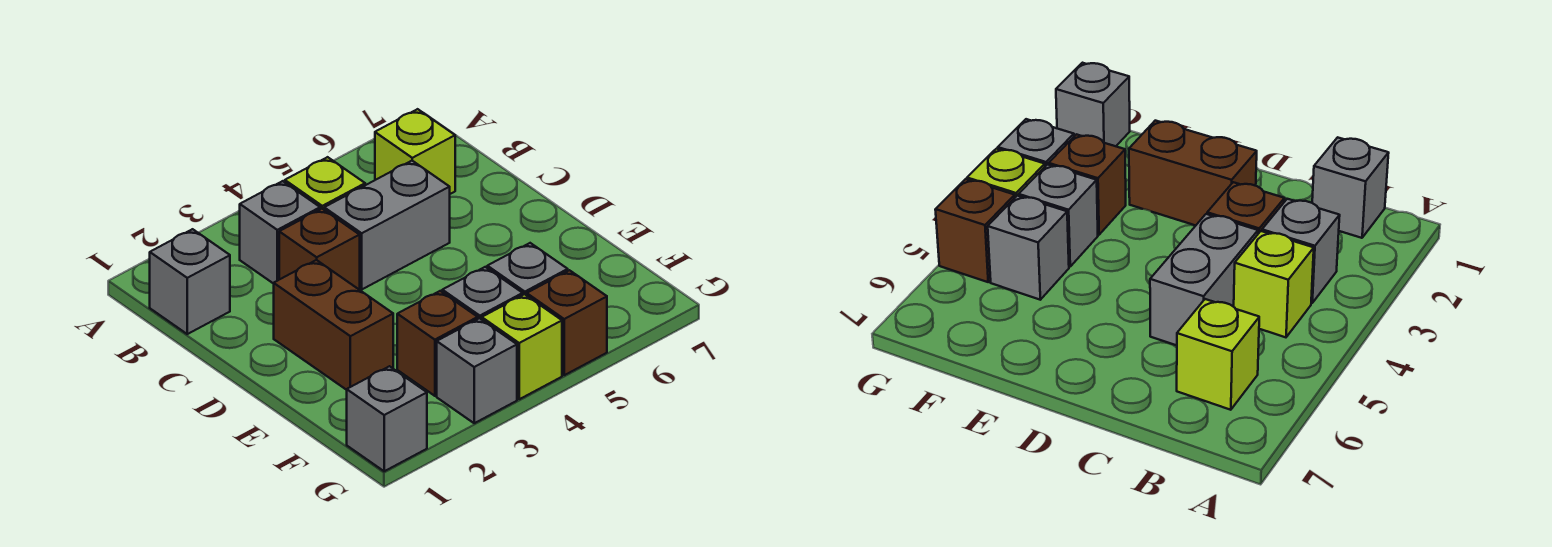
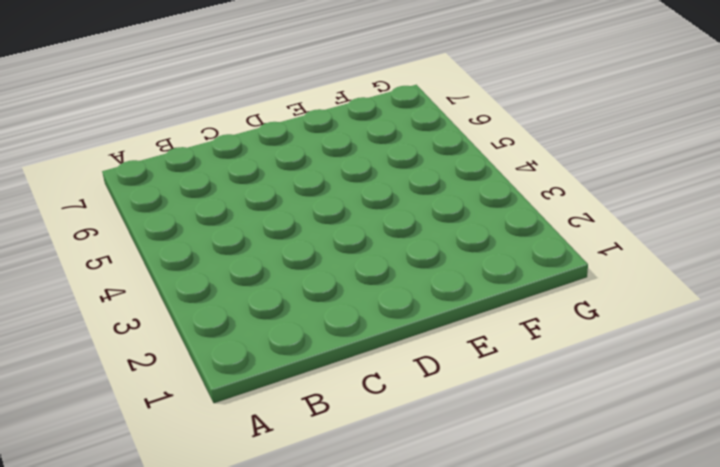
none -> grey brick B1 level 1
none -> grey brick B3 level 1
none -> lime brick B4 level 1

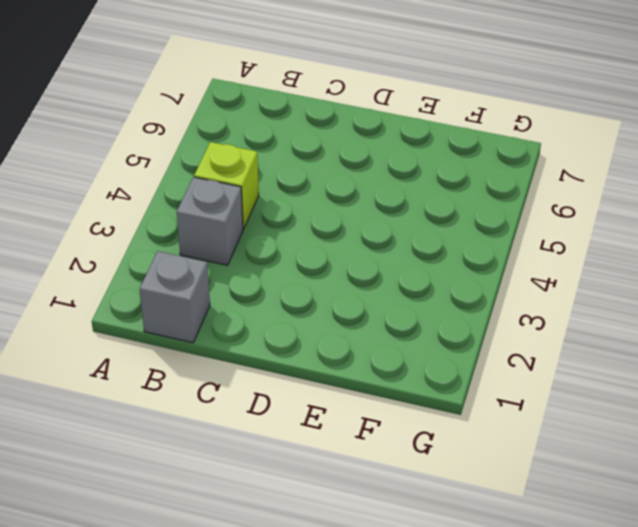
none -> lime brick B6 level 1
none -> brown brick C3 level 1
none -> grey brick C4:C5 level 1

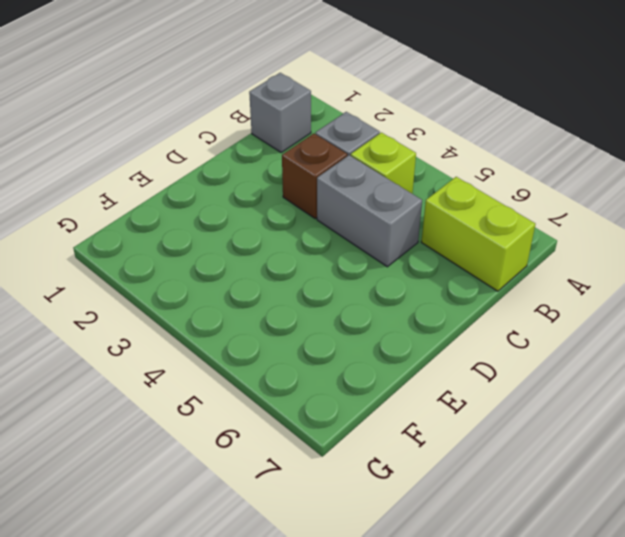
lime brick B6:B7 level 1 -> lime brick B6 level 1
none -> brown brick D2:E2 level 1
none -> brown brick F3 level 1
none -> grey brick F4 level 1

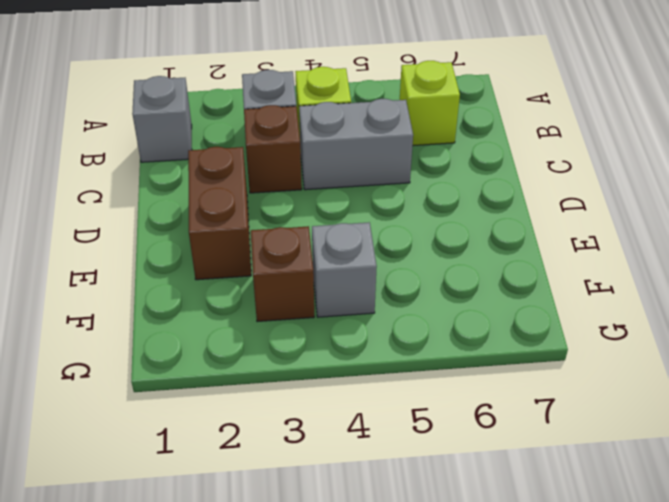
none -> grey brick F5 level 1
none -> grey brick G1 level 1
none -> grey brick G3 level 1

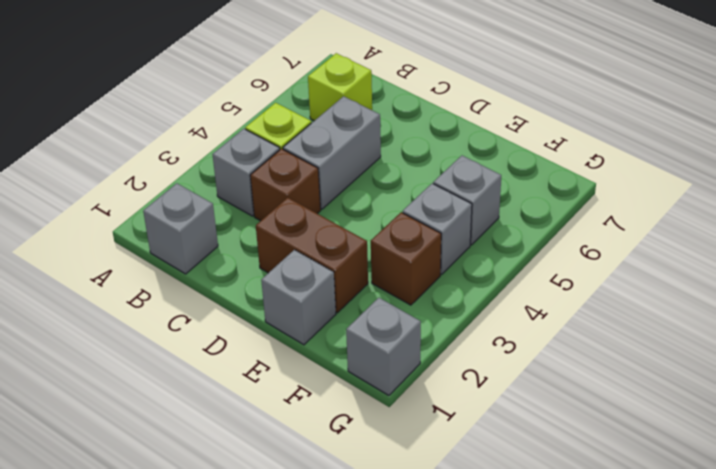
grey brick E1 level 1 -> grey brick G3 level 1
none -> lime brick G4 level 1
none -> brown brick G5 level 1

